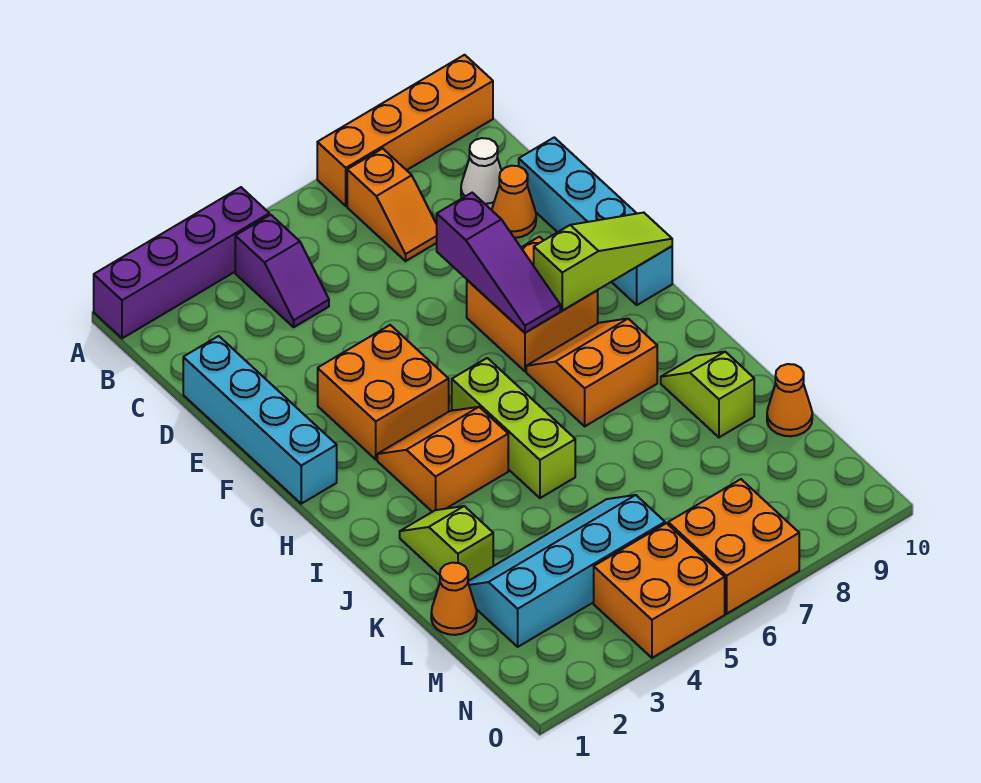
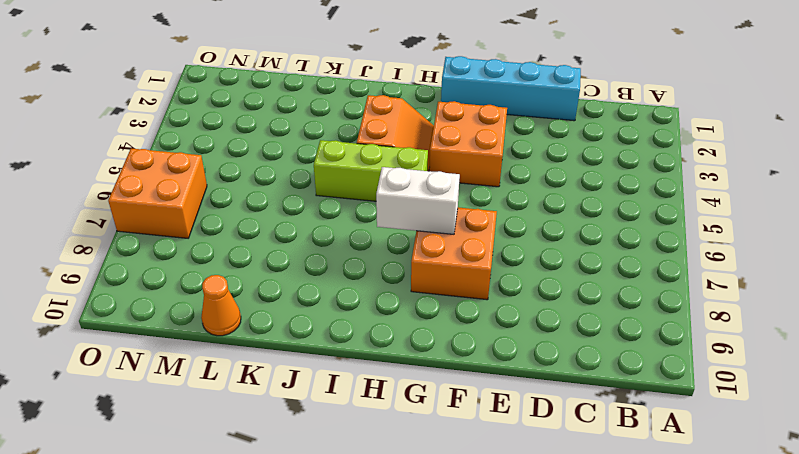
white brick G7:H7 level 2 -> purple slope E7:G7 level 2 top E
none -> purple brick A1:A4 level 1
none -> orange brick A7:A10 level 1
none -> purple slope B4:C4 level 1 top B

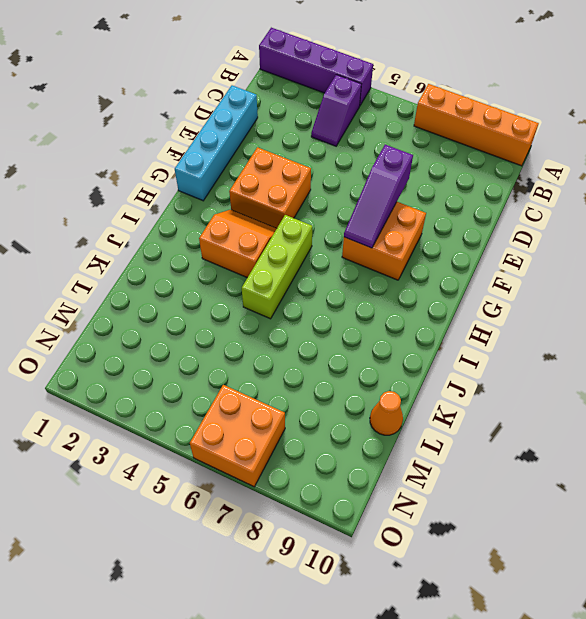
none -> orange slope B7:C7 level 1 top B
none -> white cone C9 level 1
none -> orange cone D9 level 1

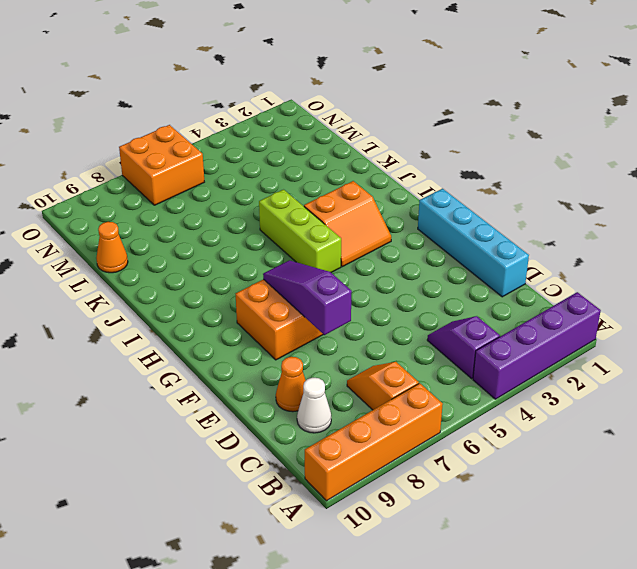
none -> cyan brick D10:G10 level 1
none -> orange brick F3:G4 level 1
none -> orange slope H7:I8 level 1 top I

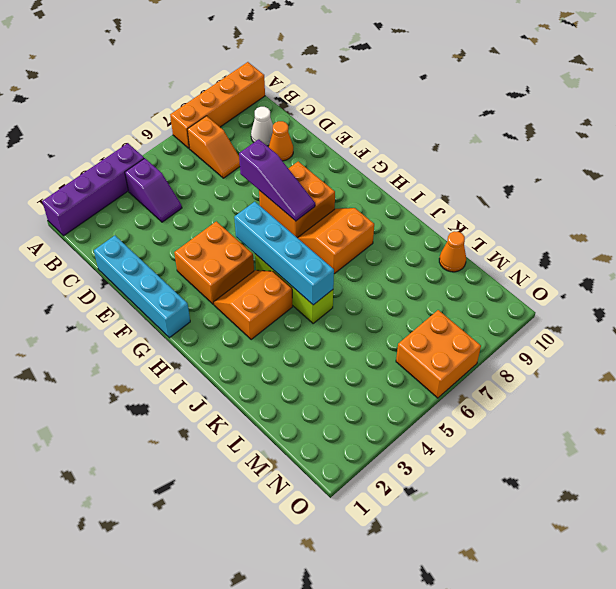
cyan brick G5:J5 level 2 -> cyan brick D10:G10 level 1
none -> lime slope J2:K2 level 1 top K
none -> lime slope J9:K9 level 1 top K
none -> orange cone L1 level 1

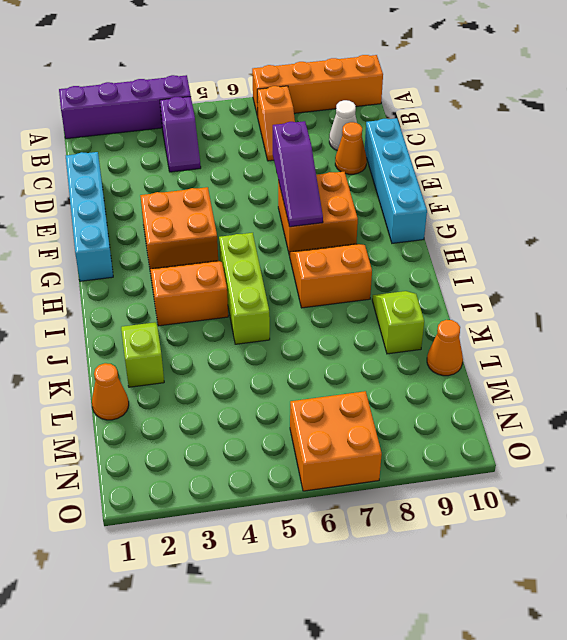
none -> cyan slope L2:M5 level 1 top M
none -> orange brick N4:O5 level 1
none -> lime slope G8:G10 level 2 top 8

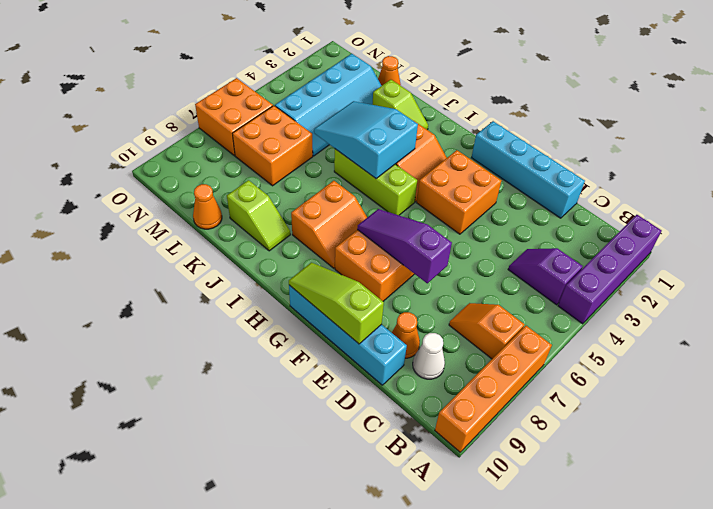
lime slope E10:G10 level 2 top E -> lime slope G8:G10 level 2 top 8
cyan slope I4:K5 level 2 top I -> none
orange brick L6:M7 level 1 -> orange brick N4:O5 level 1

